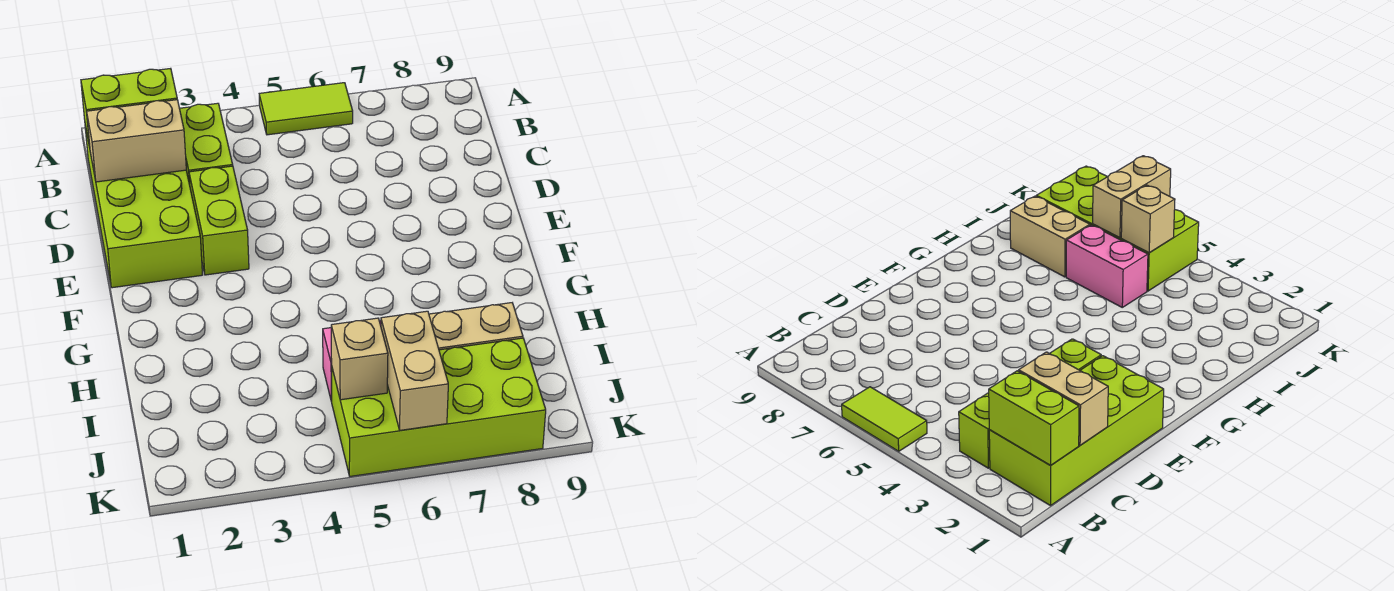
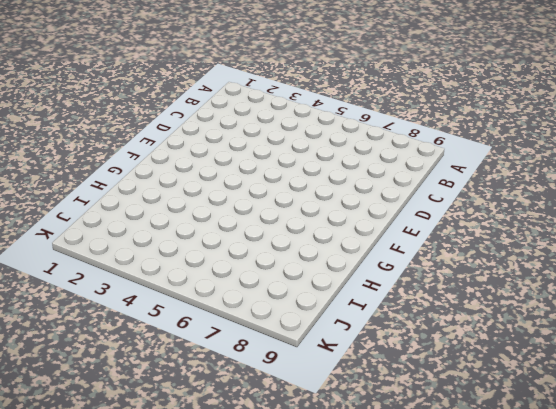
none -> lime tile A5:A6 level 1
none -> lime brick B1:E2 level 1

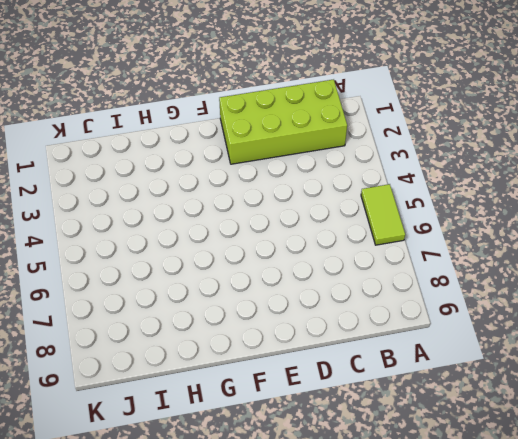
none -> lime brick B3:C3 level 1
none -> lime brick D3:E3 level 1

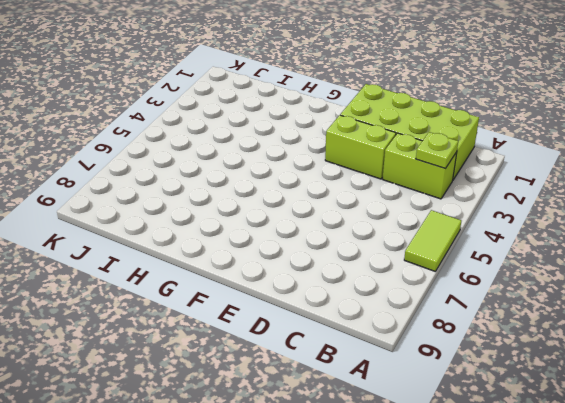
lime plate B3 level 2 -> none
none -> pink brick I5:I6 level 1
none -> tan brick I7:I8 level 1

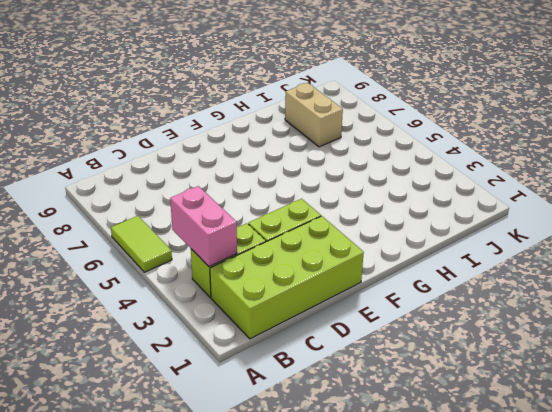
pink brick B3:B4 level 2 -> pink brick I5:I6 level 1
none -> lime brick J5:K8 level 1
none -> lime brick B1:B2 level 2

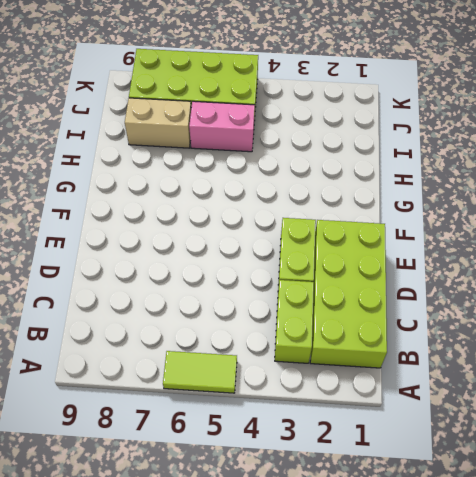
none -> lime brick B1:B2 level 2
none -> tan brick C1:C2 level 2

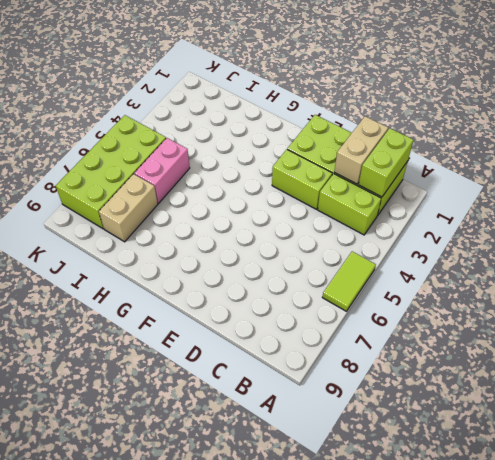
none -> tan brick J5 level 2
none -> tan brick J6:K6 level 2

